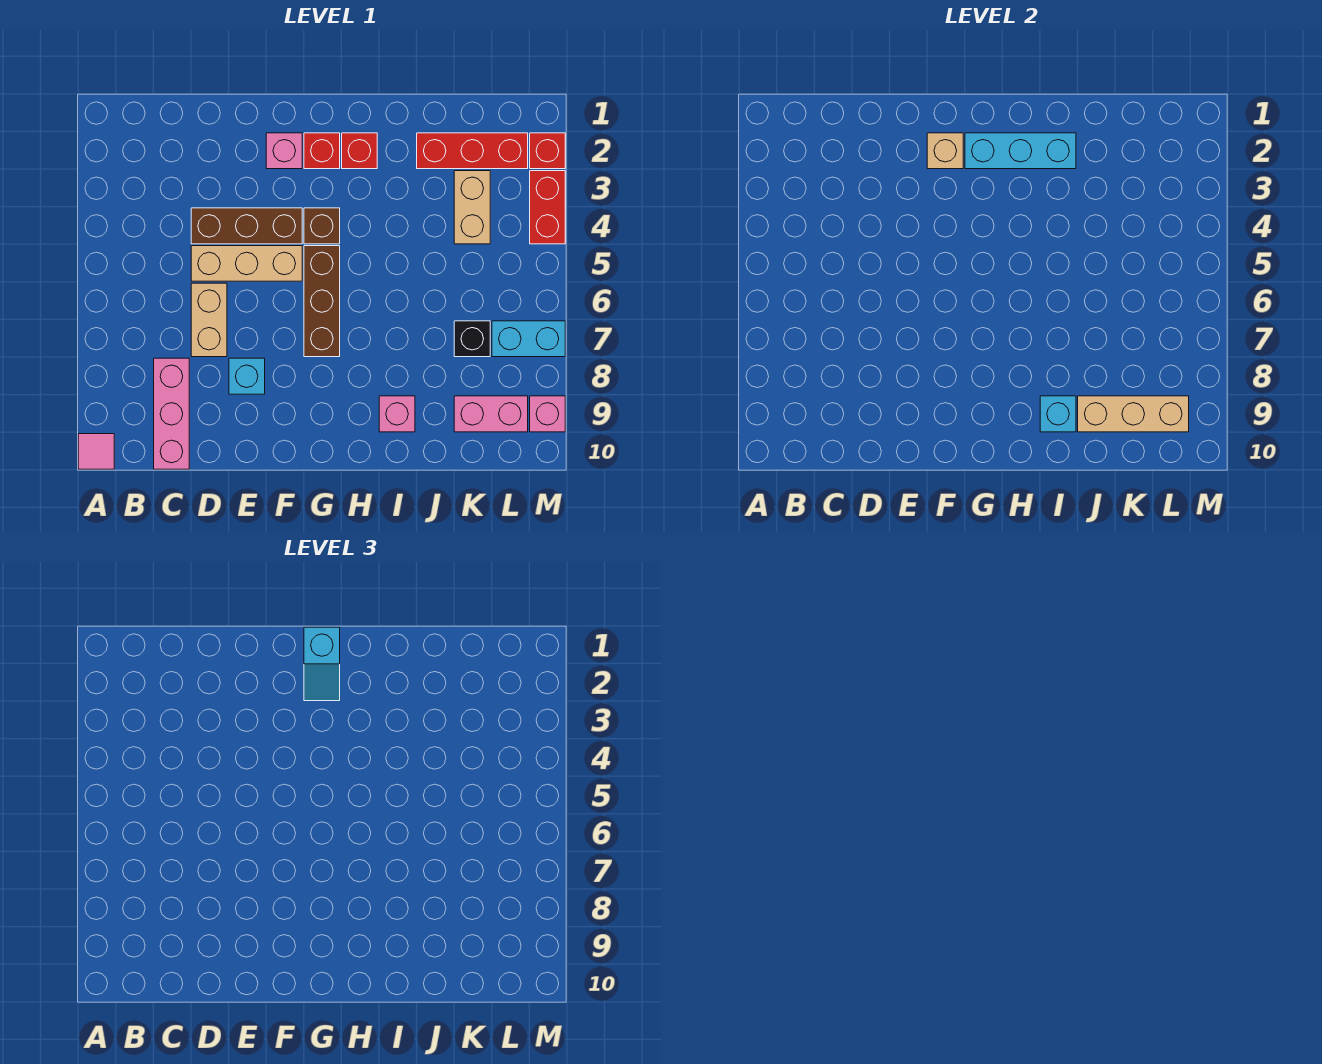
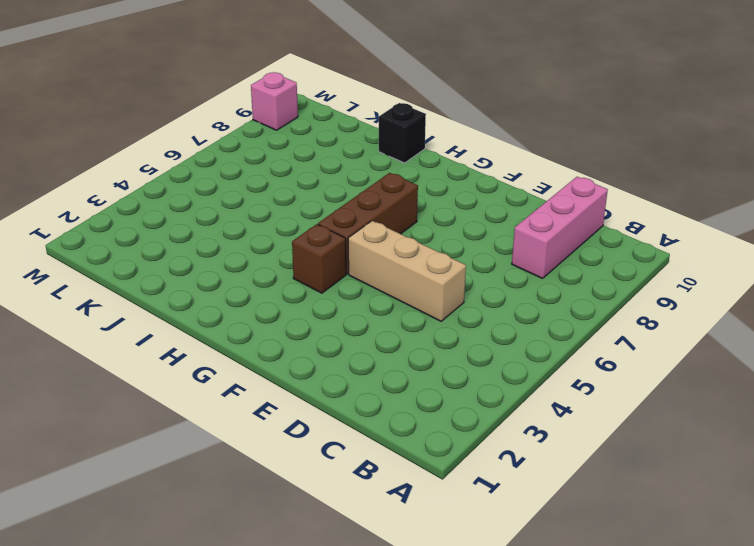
black brick I10 level 1 -> black brick K7 level 1
none -> pink tile A10 level 1
none -> brown brick D4:F4 level 1
none -> tan brick D6:D7 level 1

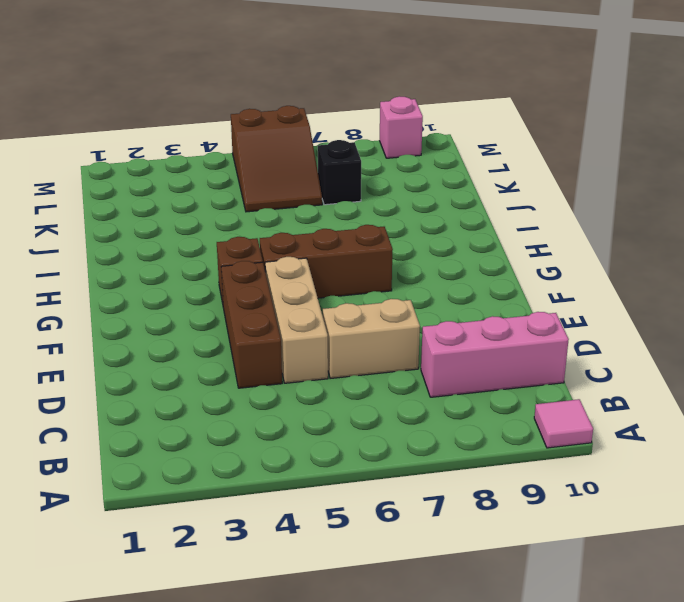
brown slope K5:M6 level 1 top M -> none
none -> cyan brick E8 level 1
none -> pink brick F2 level 1
none -> red brick G2 level 1

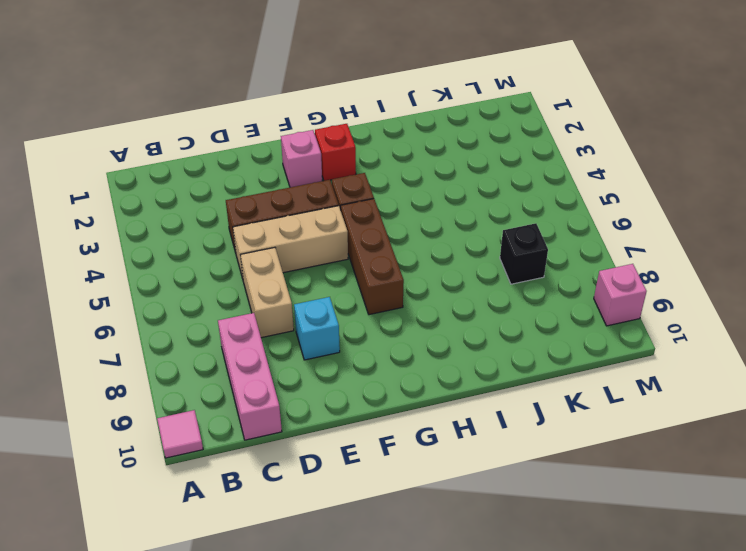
none -> red brick H2 level 1
none -> pink brick I9 level 1
none -> red brick J2:L2 level 1

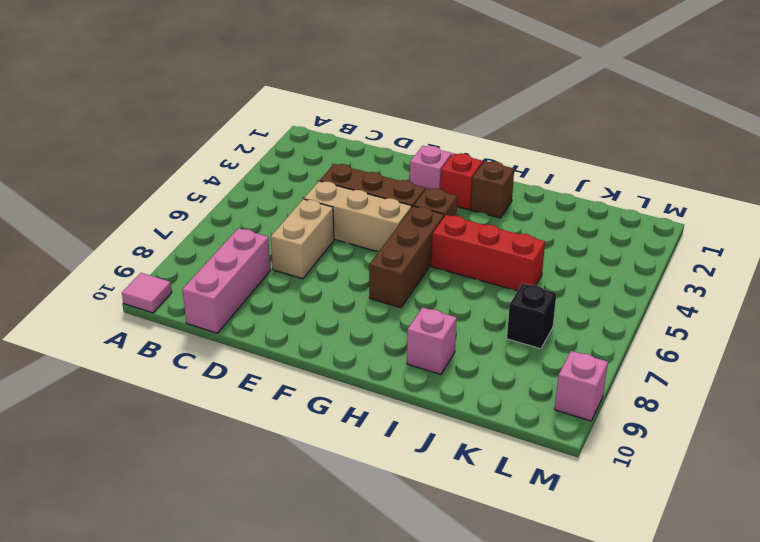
brown brick H2 level 1 -> red brick H2 level 1
red brick H5:J5 level 1 -> red brick J2:L2 level 1
none -> cyan brick E8 level 1
none -> tan brick K3:K4 level 1
none -> pink brick K9:L9 level 1

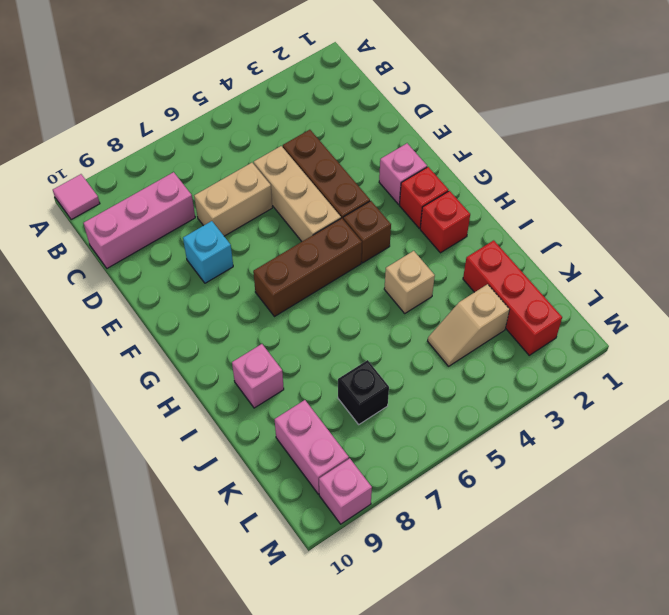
tan brick I4 level 1 -> tan brick F2 level 2
tan slope K3:K4 level 1 top 3 -> tan brick K3:K4 level 1
none -> cyan brick L7:M7 level 1
none -> red brick M2 level 1
none -> red brick M3:M4 level 1

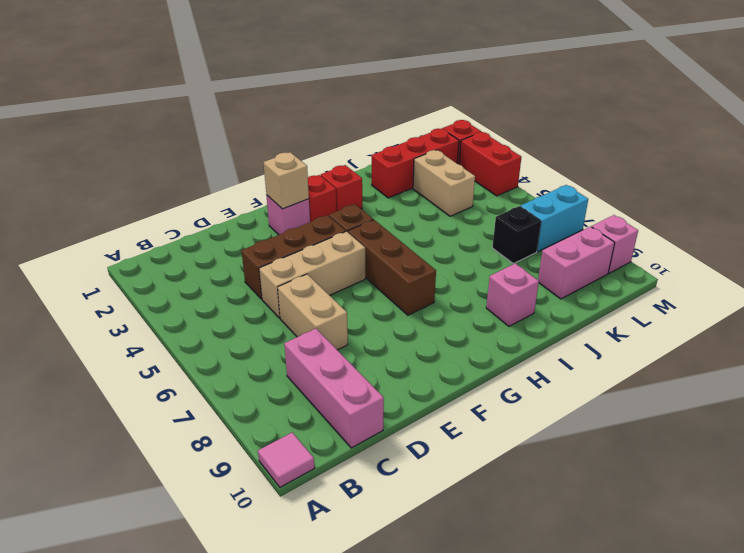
none -> cyan brick E8 level 1
none -> cyan brick G2:I2 level 2
none -> cyan brick I9 level 2

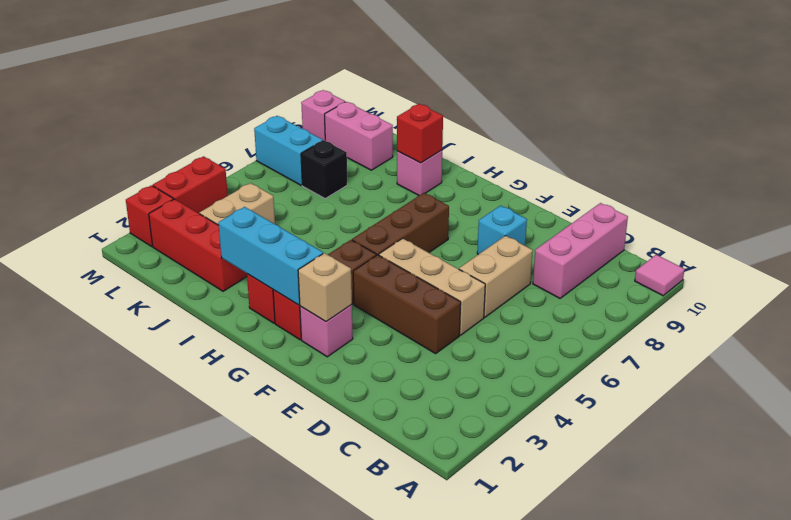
red brick I9 level 2 -> cyan brick I9 level 2
none -> tan brick J9:L9 level 2
none -> cyan slope G1:G2 level 3 top 1

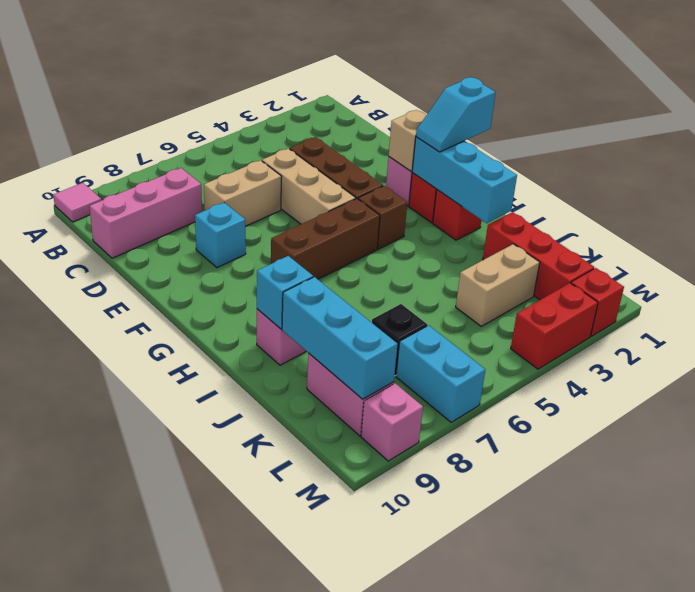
cyan brick J9:L9 level 2 -> tan brick J9:L9 level 2

